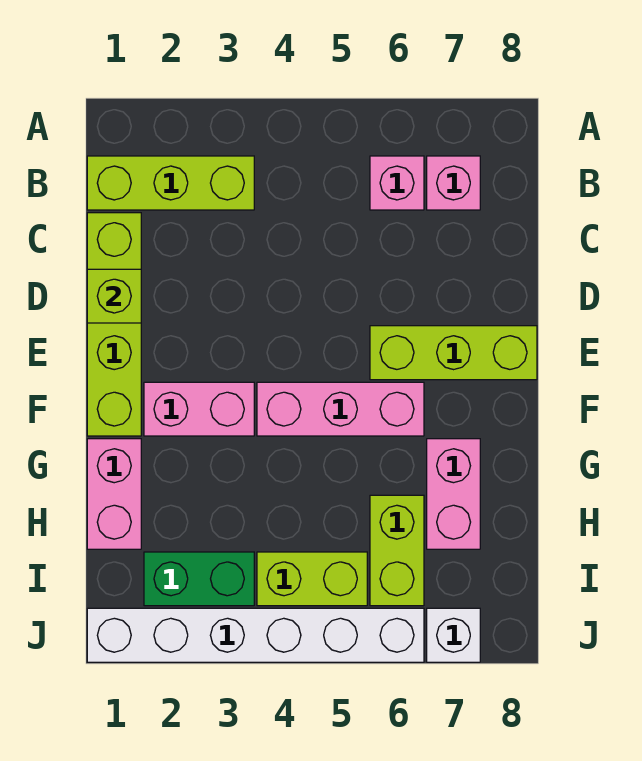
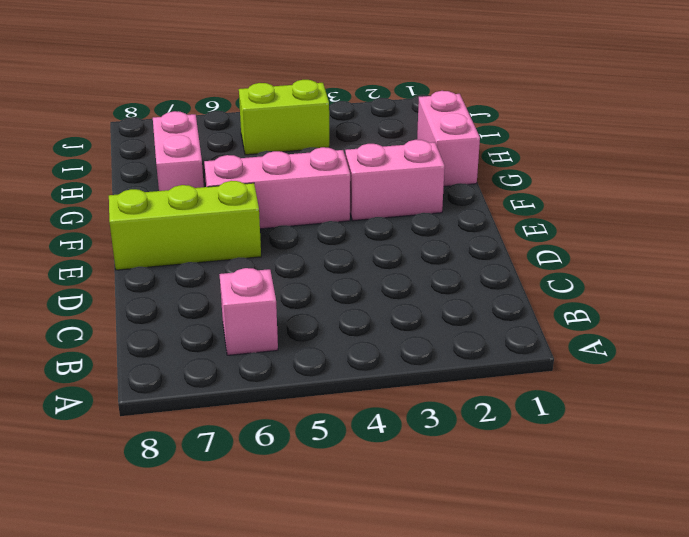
none -> lime brick B1:B3 level 1
none -> pink brick B7 level 1
none -> lime brick C1:F1 level 1

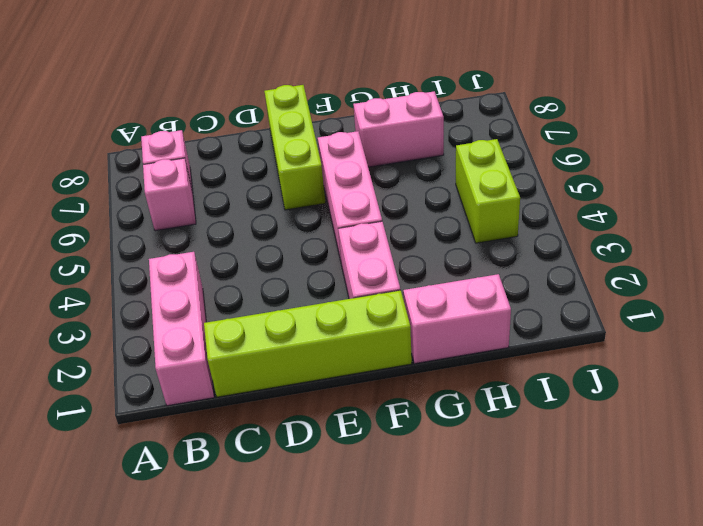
pink brick B1:B3 level 1 -> lime brick B1:B3 level 1
none -> lime brick H6:I6 level 1
none -> green brick I2:I3 level 1
none -> white brick J1:J6 level 1

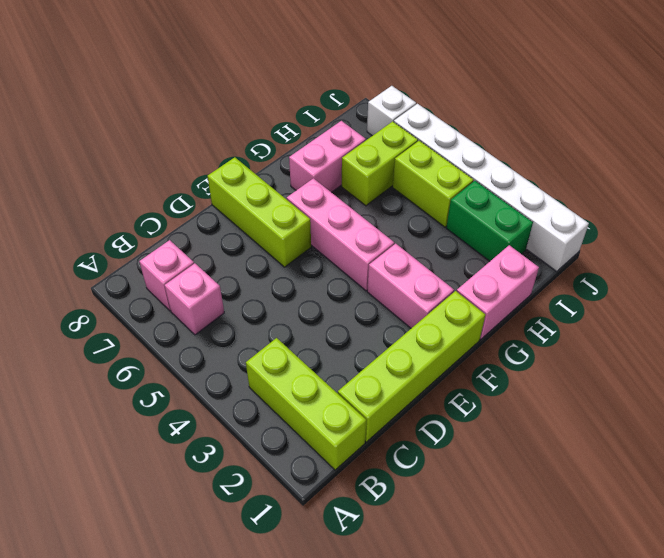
none -> lime brick D1 level 2

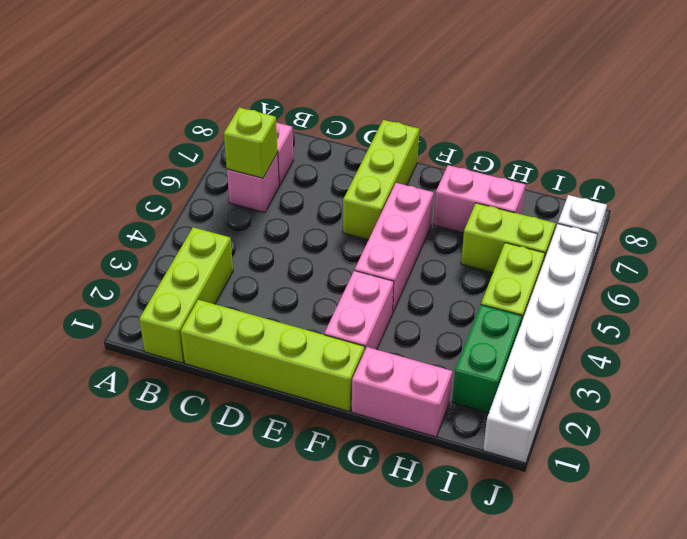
lime brick B6 level 2 -> lime brick D1 level 2

